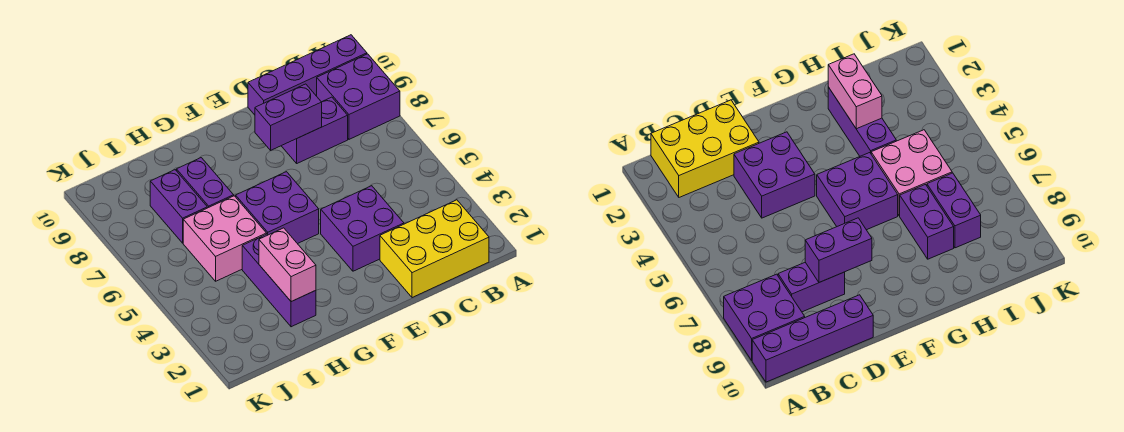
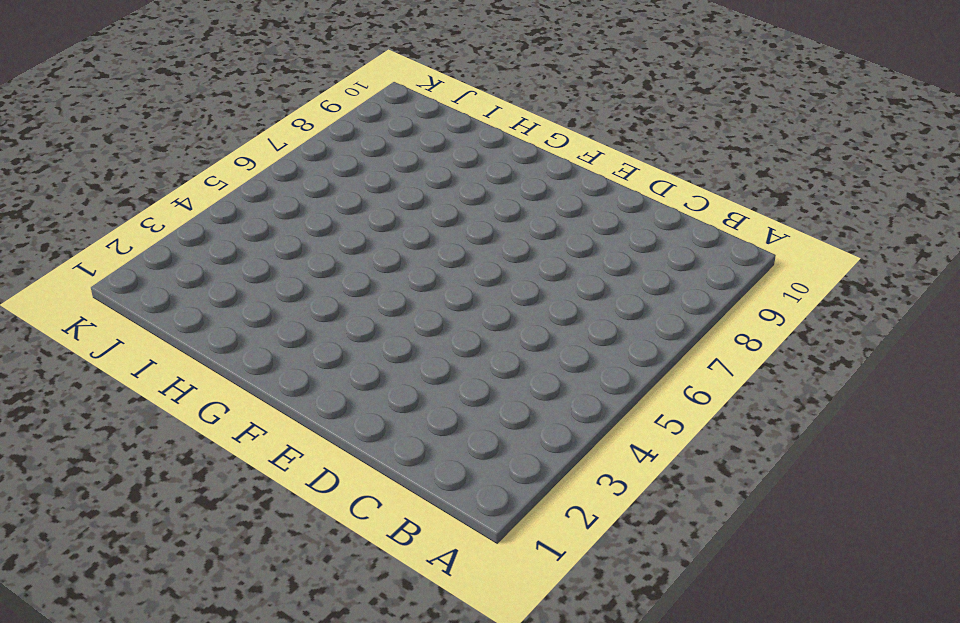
none -> purple brick A8:B9 level 1
none -> purple brick A10:D10 level 1
none -> yellow brick B1:D2 level 1

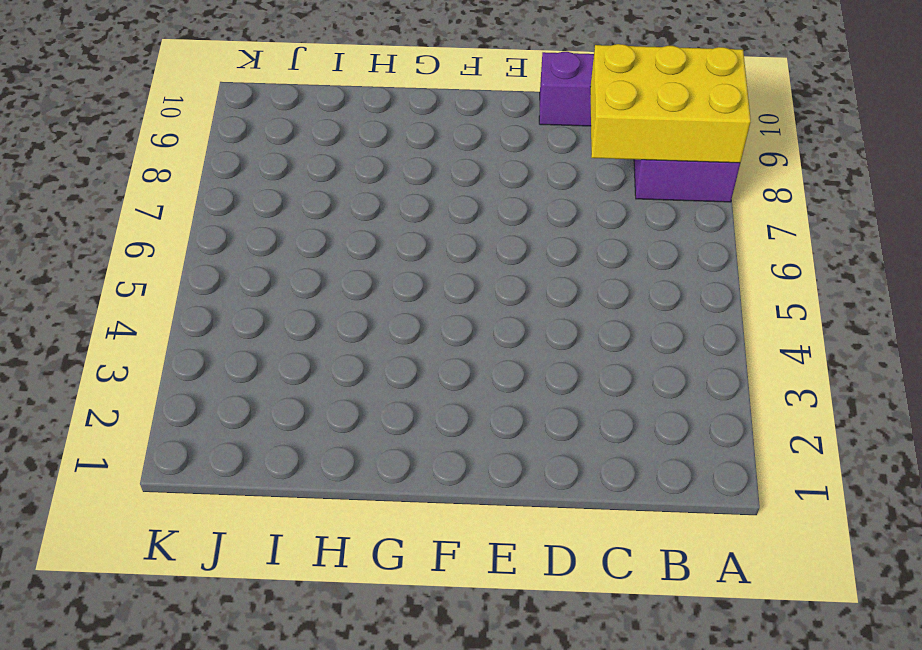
yellow brick A8:C9 level 2 -> yellow brick B1:D2 level 1
none -> purple brick C8:D8 level 1
none -> purple brick D3:E4 level 1
none -> purple brick F5:G6 level 1

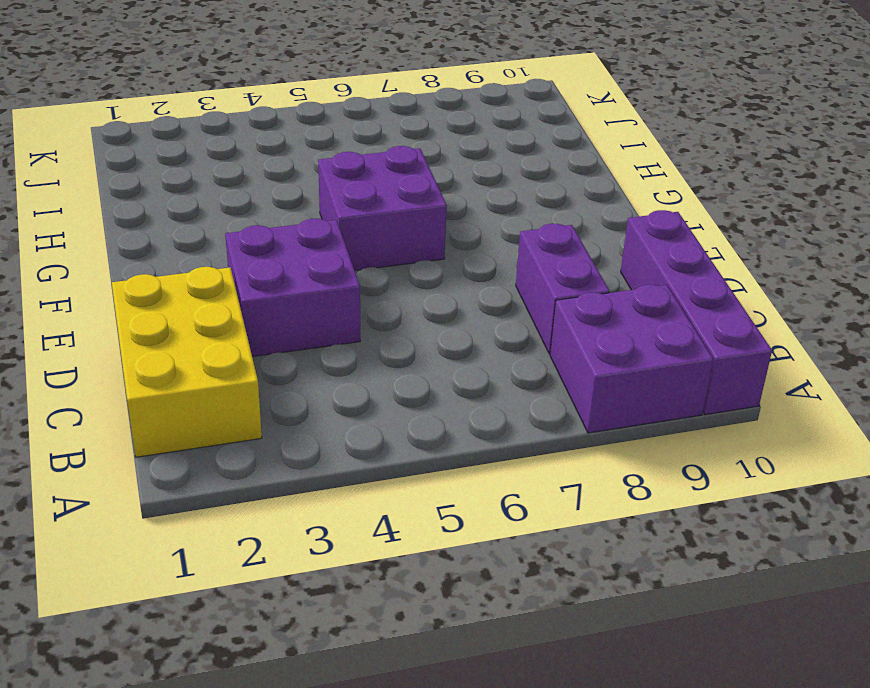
none -> purple brick H2:H4 level 1
none -> pink brick H5:I6 level 1
none -> purple brick H7:H8 level 1

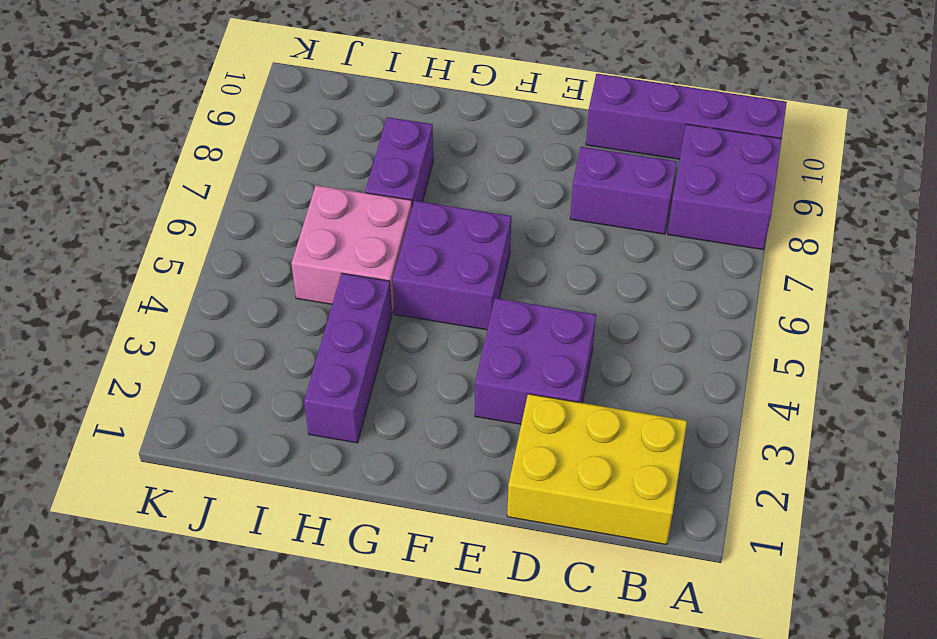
none -> purple brick I7:I8 level 1
none -> purple brick D8:E8 level 2
none -> pink brick H2:H3 level 2

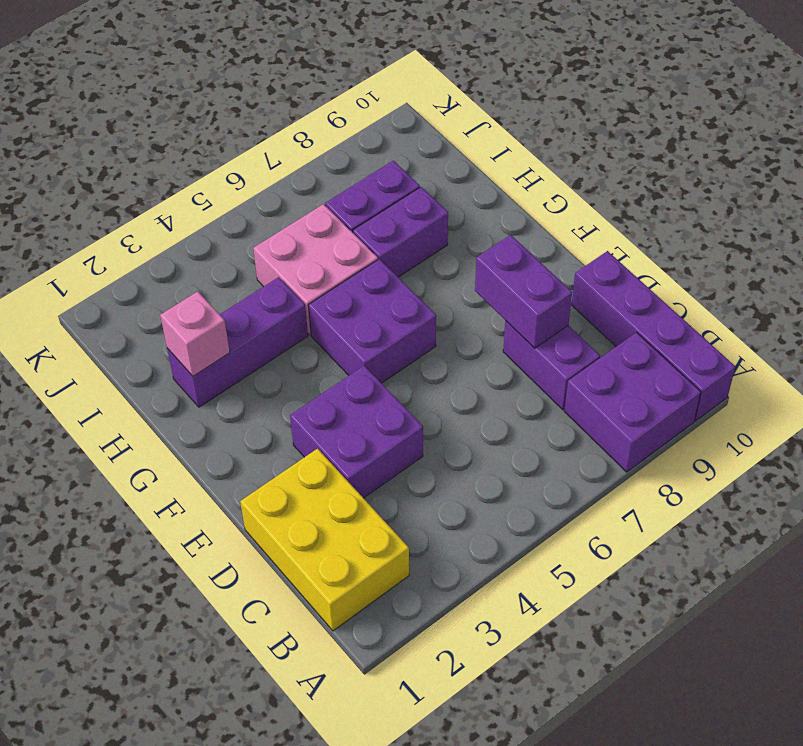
pink brick H2 level 2 -> pink brick H2:H3 level 2

